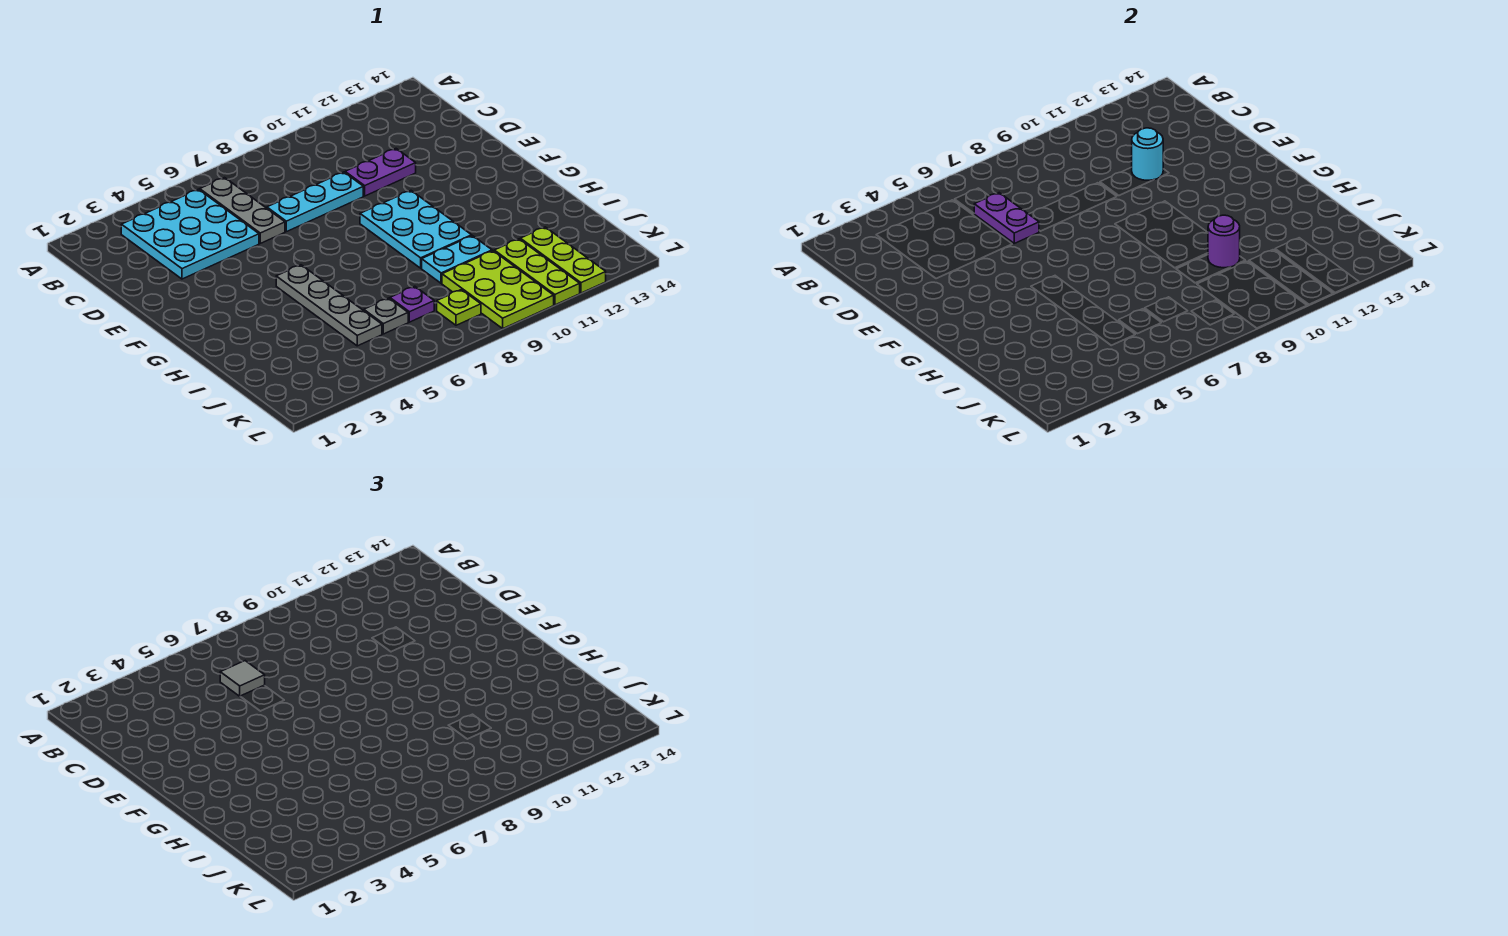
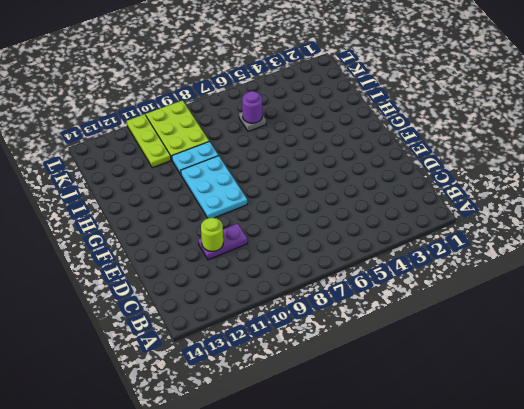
lime round brick D11 level 2 -> cyan round brick D11 level 2
purple round brick J6 level 2 -> purple round brick I10 level 2
none -> cyan plate B3:D5 level 1
none -> grey plate B6:D6 level 1
none -> cyan plate D7:D9 level 1

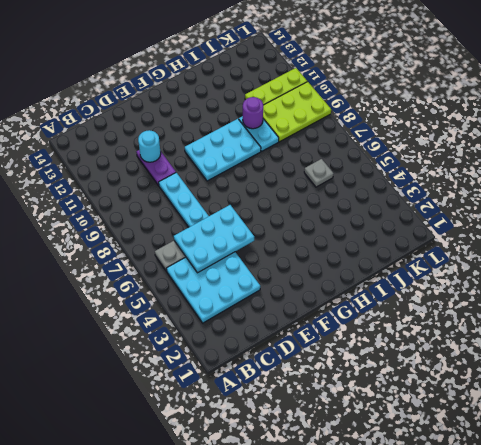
cyan plate C5:E6 level 2 -> purple plate C6:D6 level 2
none -> grey plate G5:J5 level 1
none -> purple plate J7 level 1
none -> lime plate J12:L12 level 1

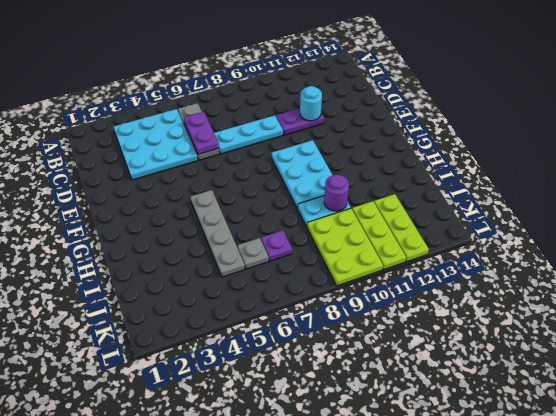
none -> lime plate K8 level 1
none -> grey tile C6 level 3

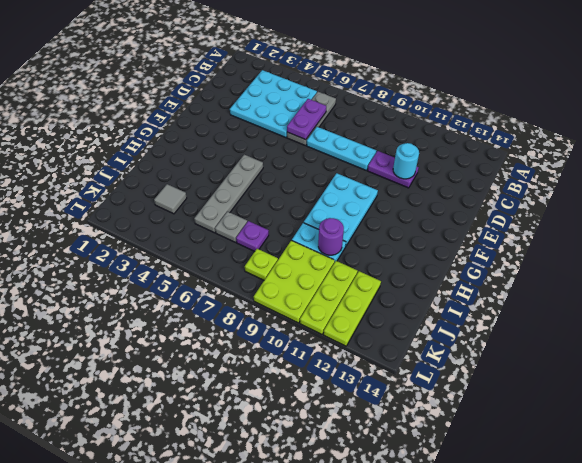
grey tile J3 level 1 -> grey tile C6 level 3

